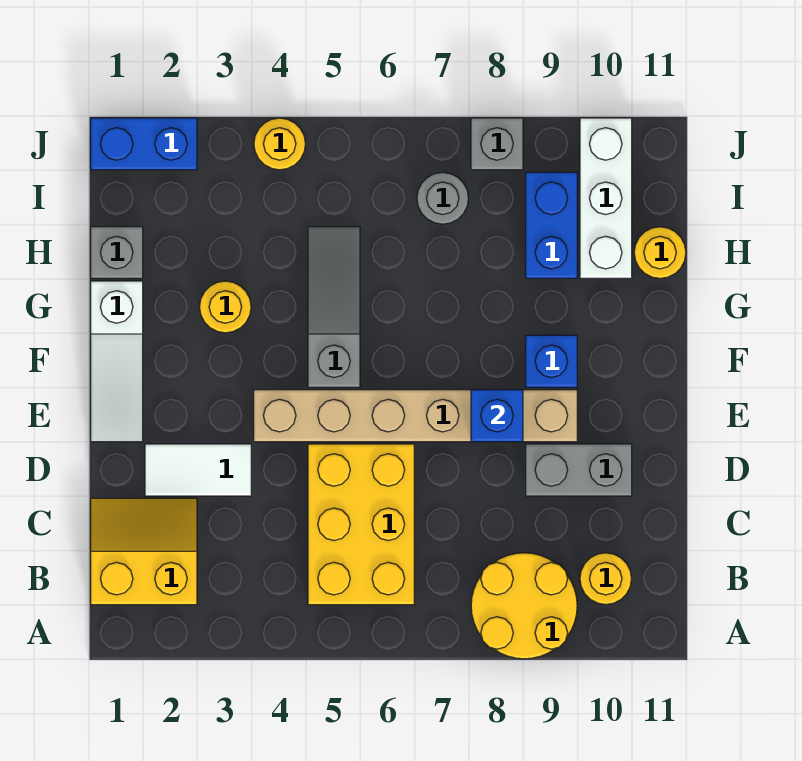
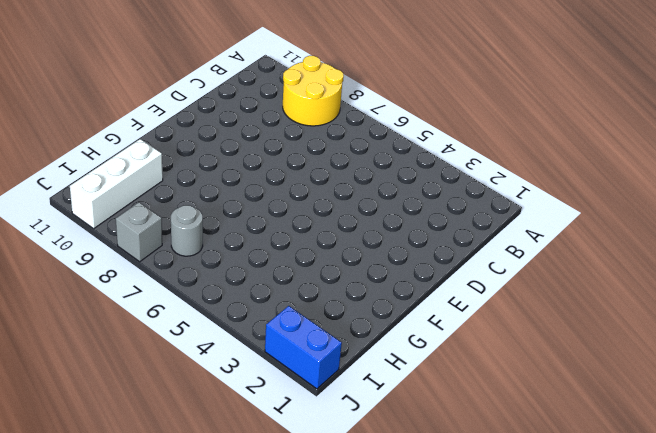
none -> yellow slope B1:C2 level 1 top B
none -> yellow brick B5:D6 level 1
none -> yellow round brick B10 level 1

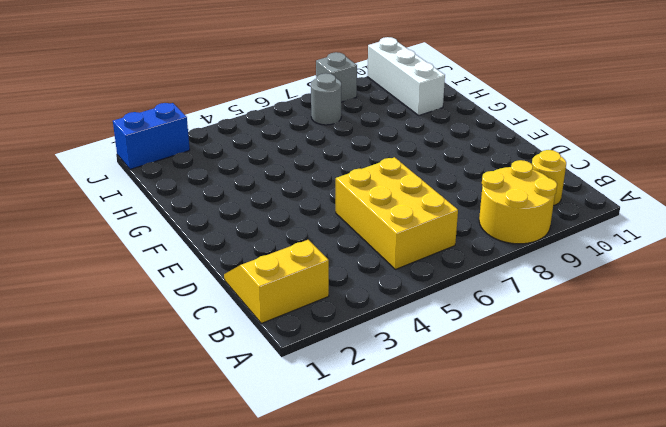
none -> white tile D2:D3 level 1
none -> grey brick D9:D10 level 1
none -> white slope E1:G1 level 1 top G

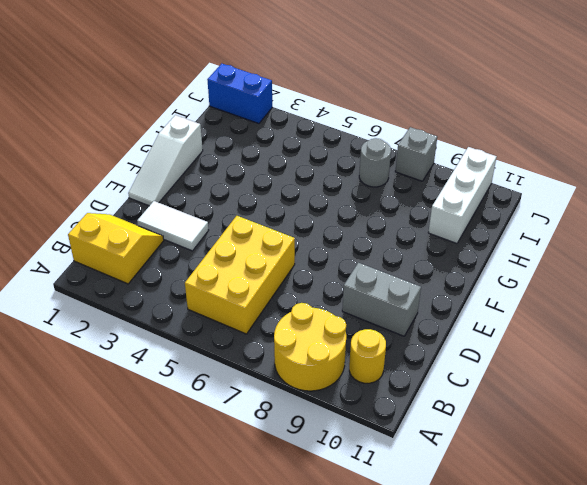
none -> tan brick E4:E9 level 1
none -> grey slope F5:H5 level 1 top F
none -> blue brick F9 level 1

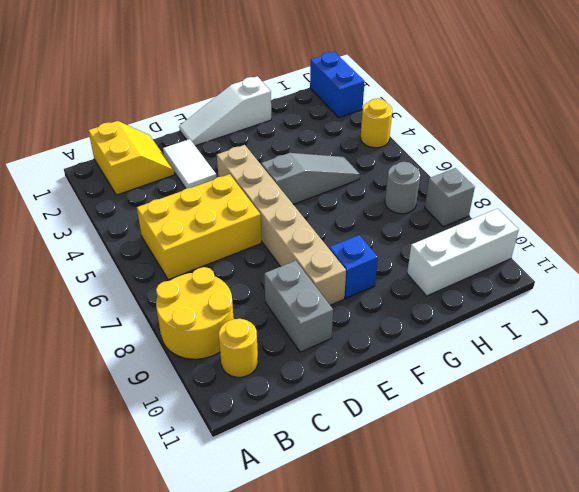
none -> yellow round brick G3 level 1
none -> grey brick H1 level 1
none -> blue brick H9:I9 level 1

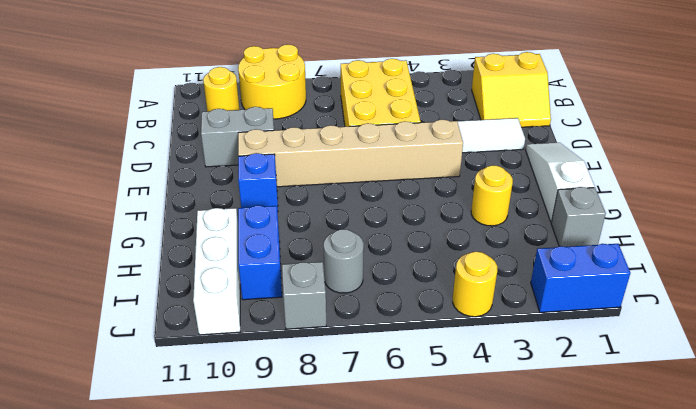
none -> grey slope F5:H5 level 1 top F
none -> yellow round brick H11 level 1
none -> blue brick E8 level 2

